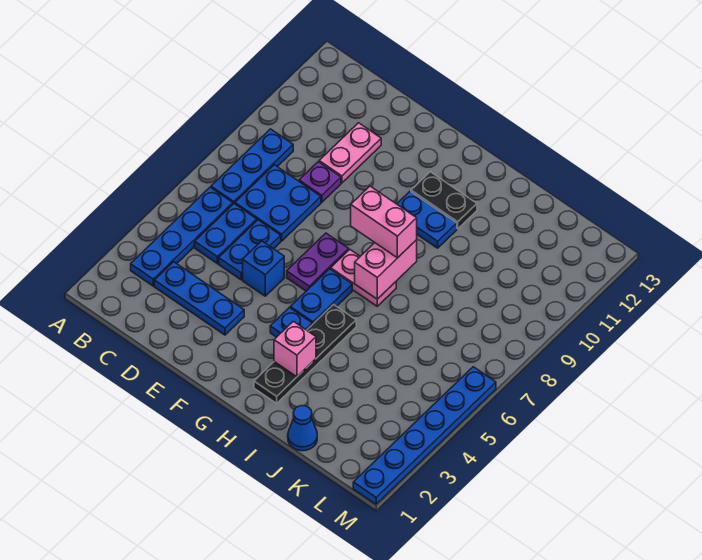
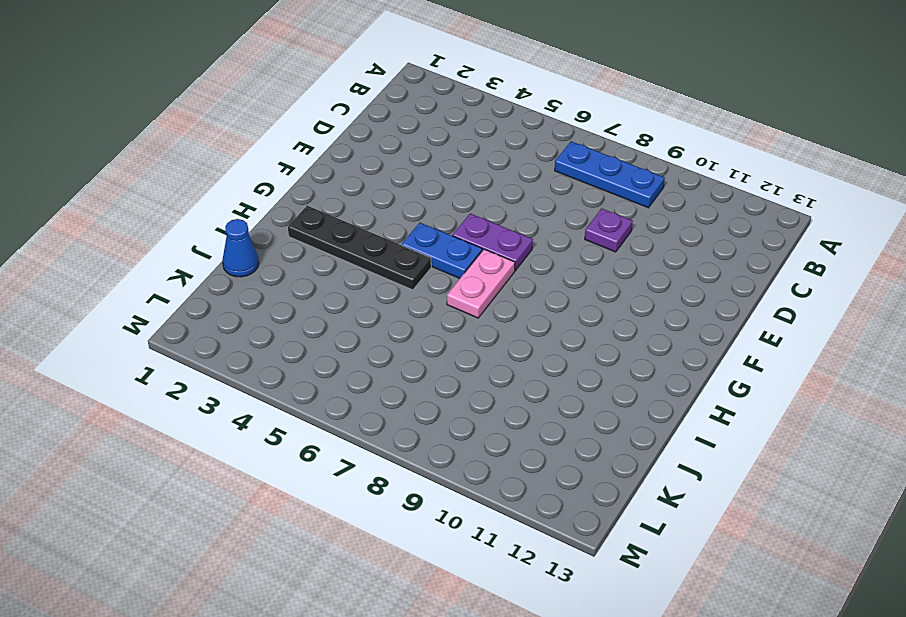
none -> blue plate B3:B6 level 1
none -> blue plate C3:E3 level 1
none -> blue plate C5:C6 level 1

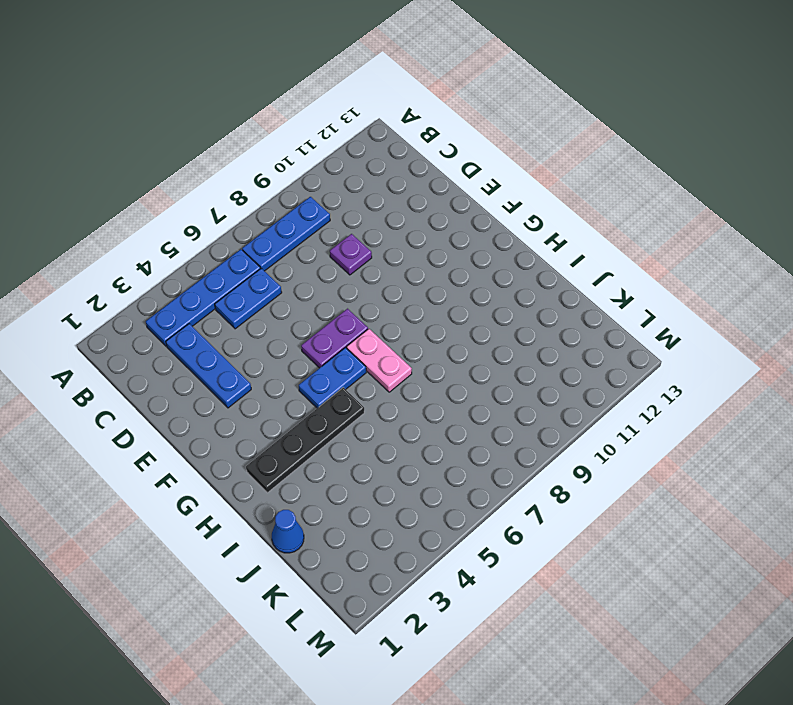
none -> blue plate C7:D8 level 1
none -> blue plate D5:D6 level 1
none -> pink plate D10:D11 level 1

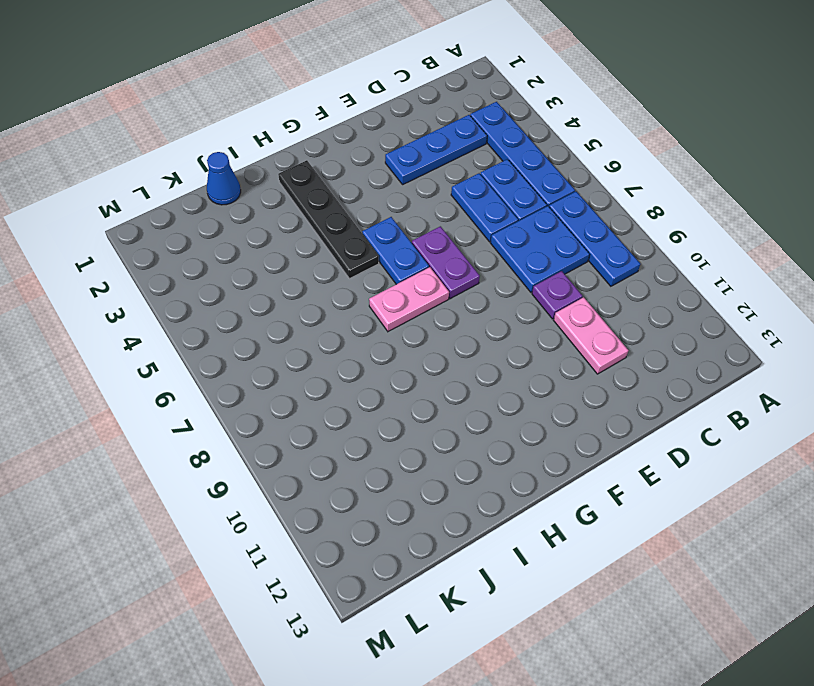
none -> blue brick E5 level 1
none -> blue plate G4 level 1
none -> blue plate G10:H10 level 1

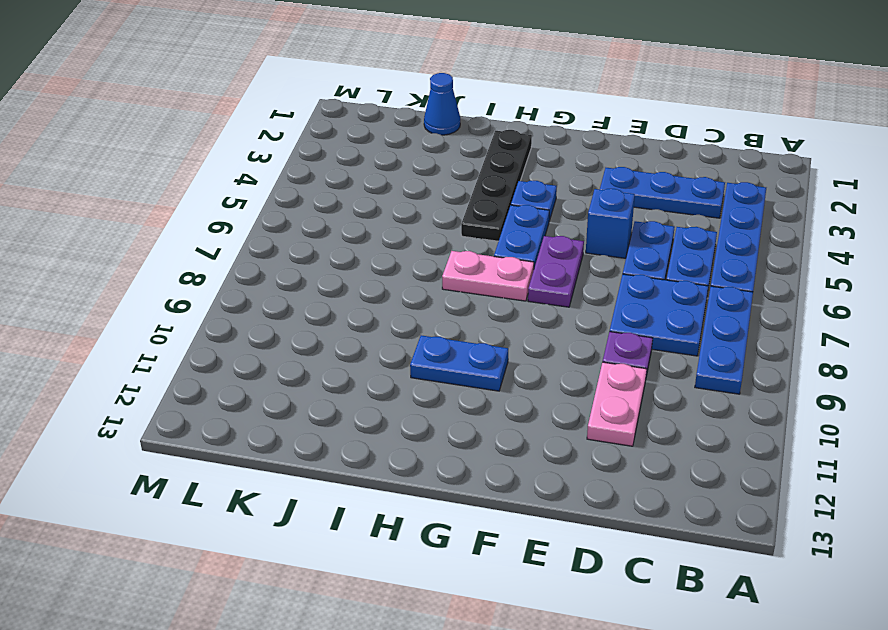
none -> black plate G11:H11 level 1
none -> blue plate M1:M6 level 1
none -> pink brick H3 level 2

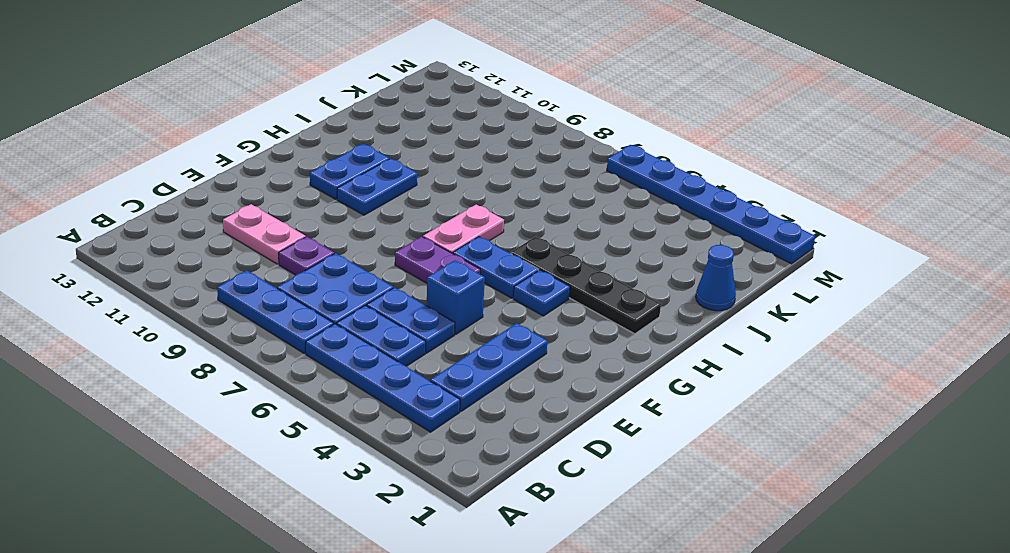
blue plate G11:H11 level 1 -> black plate G11:H11 level 1
none -> pink brick H3 level 2
none -> pink brick H7:H8 level 2
none -> pink brick G8:H8 level 3

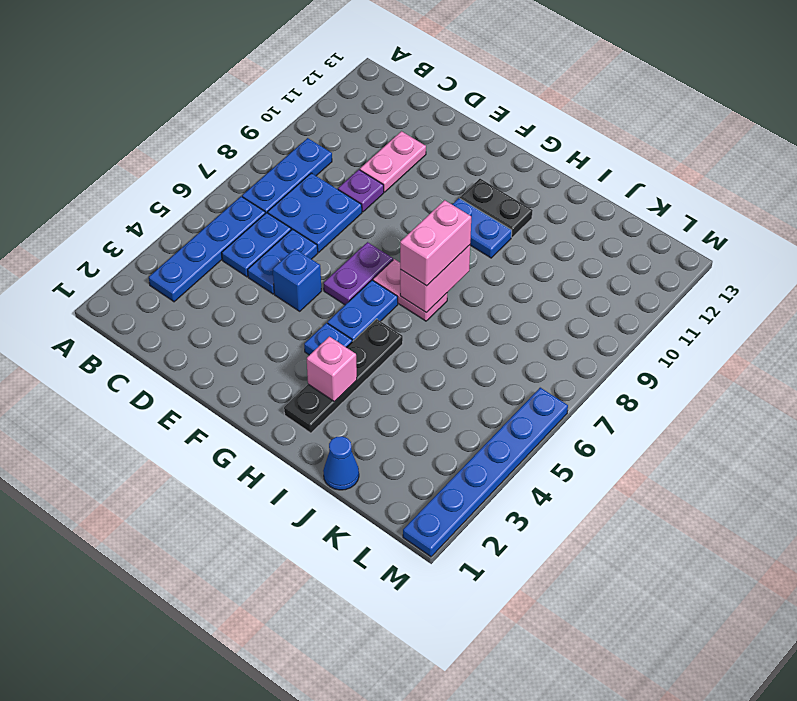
pink brick H7:H8 level 3 -> pink brick G8:H8 level 3
none -> blue plate C3:E3 level 1

